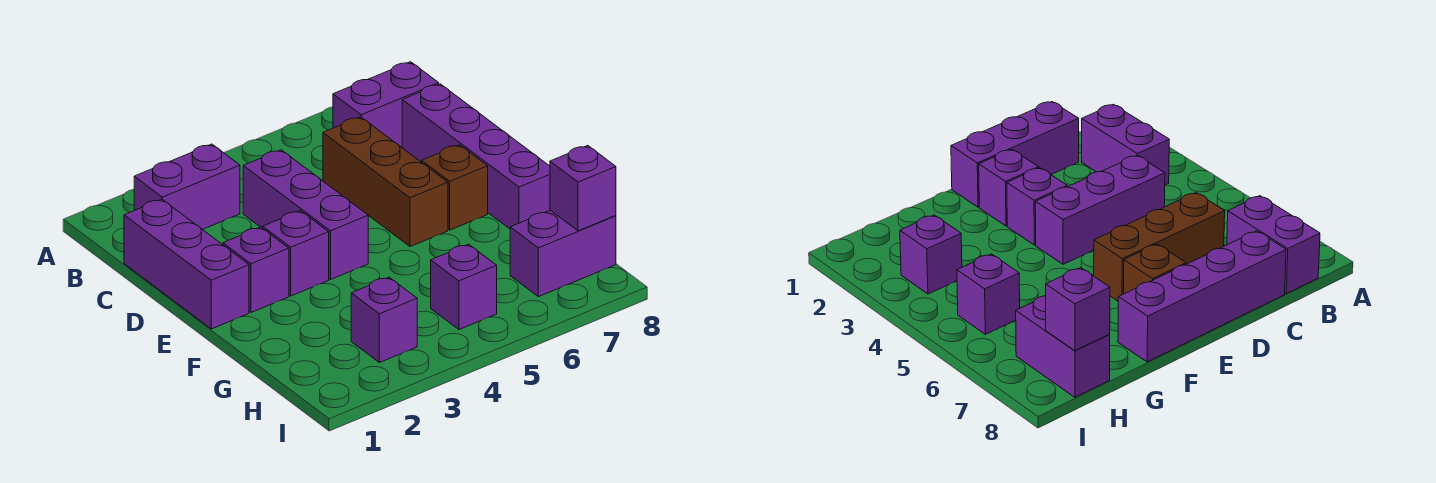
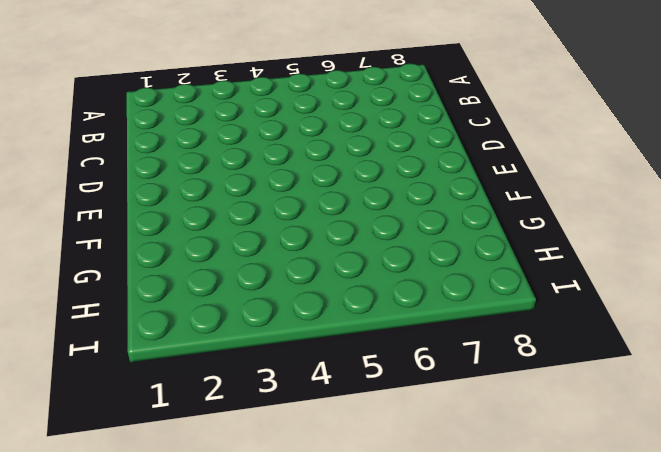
none -> purple brick B2:B3 level 1
none -> purple brick B7:B8 level 1
none -> purple brick C1:E1 level 1

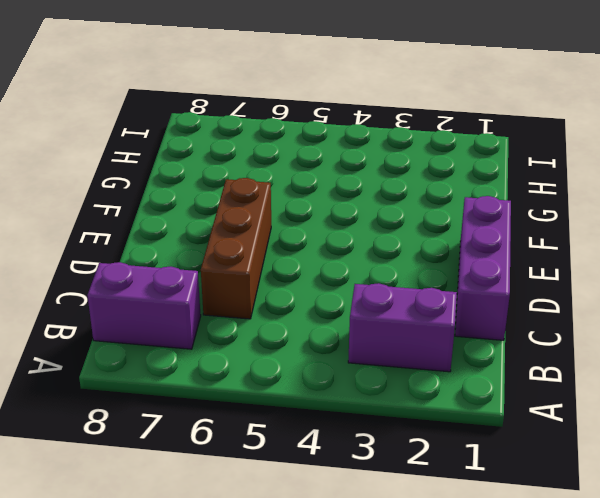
none -> purple brick C4:E4 level 1
none -> purple brick C8:F8 level 1
none -> purple brick E2 level 1

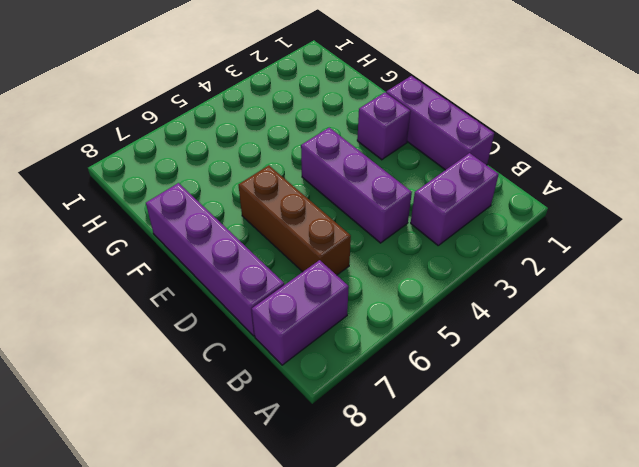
none -> purple brick E3 level 1
none -> brown brick E7 level 1
none -> purple brick H3 level 1

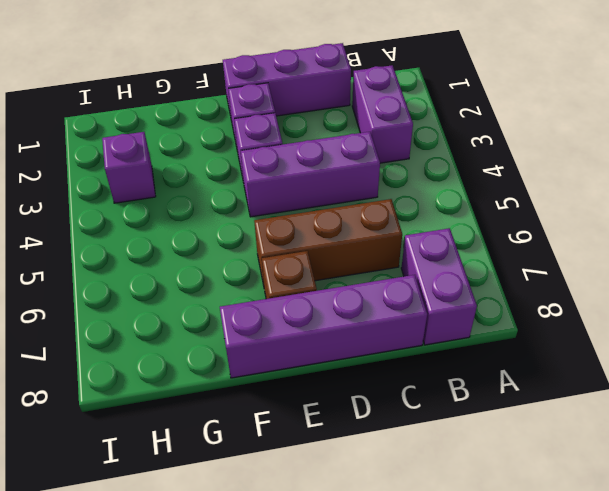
none -> purple brick H5 level 1
none -> purple brick H7:H8 level 1
none -> purple brick H8 level 2

